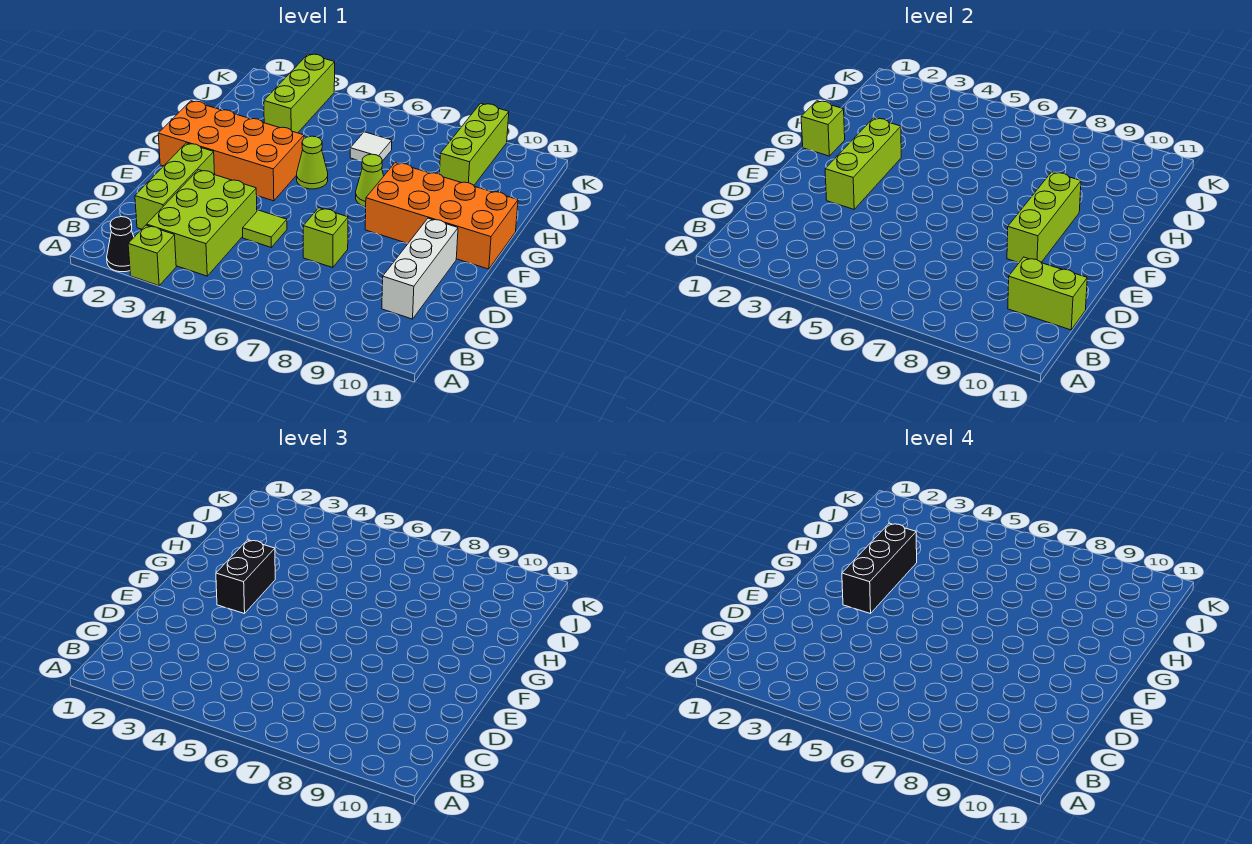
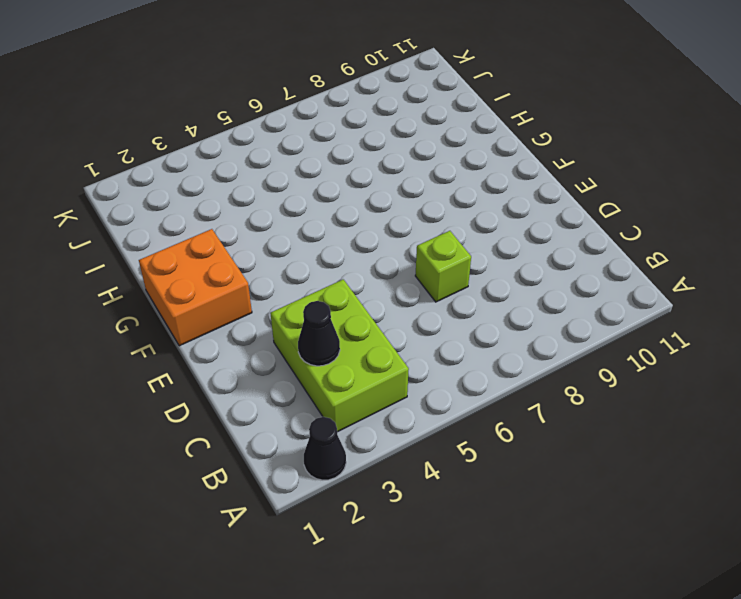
black cone C3 level 2 -> none
orange brick F1:G2 level 1 -> orange brick F1:G4 level 1
none -> lime brick A3 level 1
none -> lime brick C2:E2 level 1
none -> white brick C10:E10 level 1

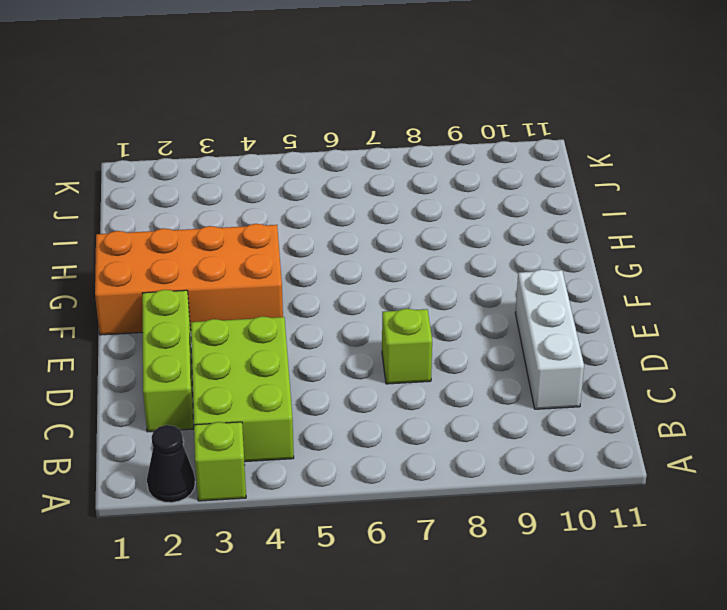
none -> lime tile D5 level 1
none -> orange brick F8:G11 level 1
none -> lime cone G5 level 1

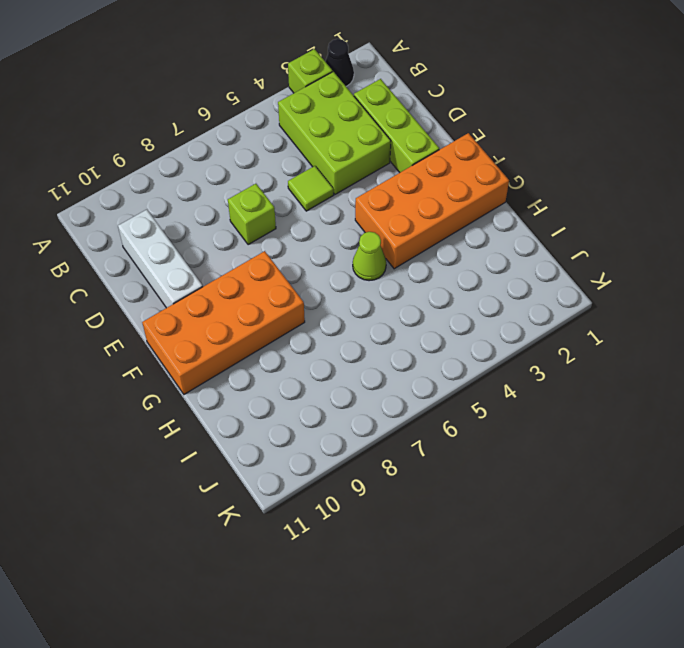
none -> lime cone G7 level 1
none -> lime brick I3:K3 level 1
none -> white tile I6 level 1

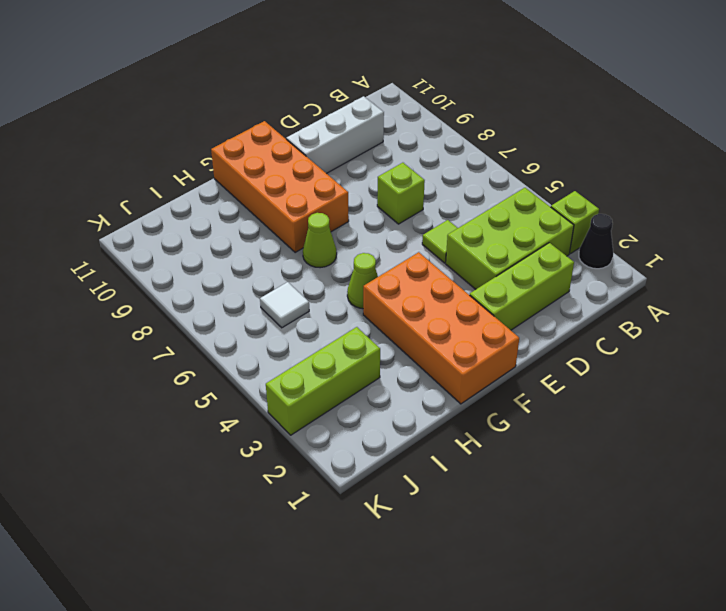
none -> lime brick I9:K9 level 1
none -> lime brick C10:C11 level 2
none -> lime brick E3:G3 level 2

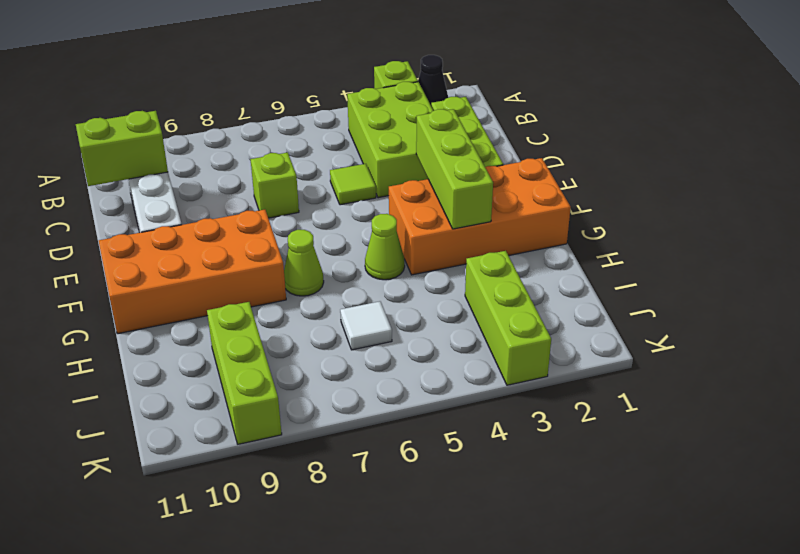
none -> lime brick E9:G9 level 2
none -> lime brick G1 level 2
none -> black brick F3:G3 level 3

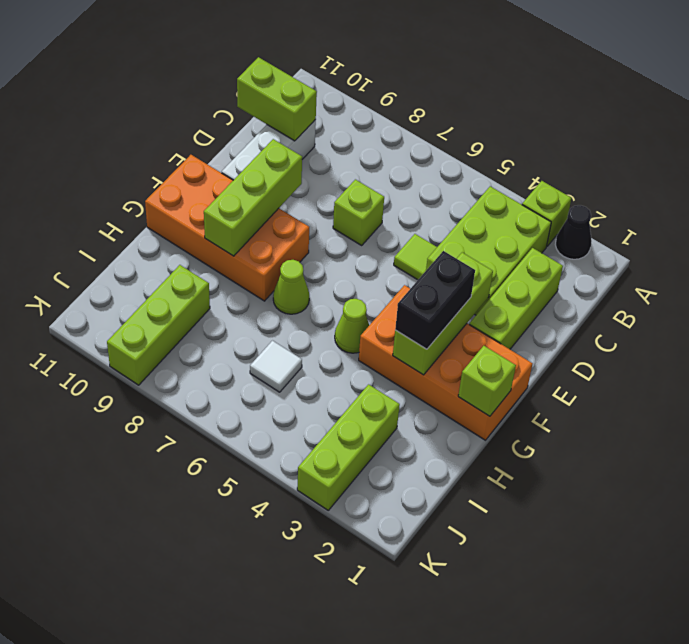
none -> black brick F3:H3 level 4

